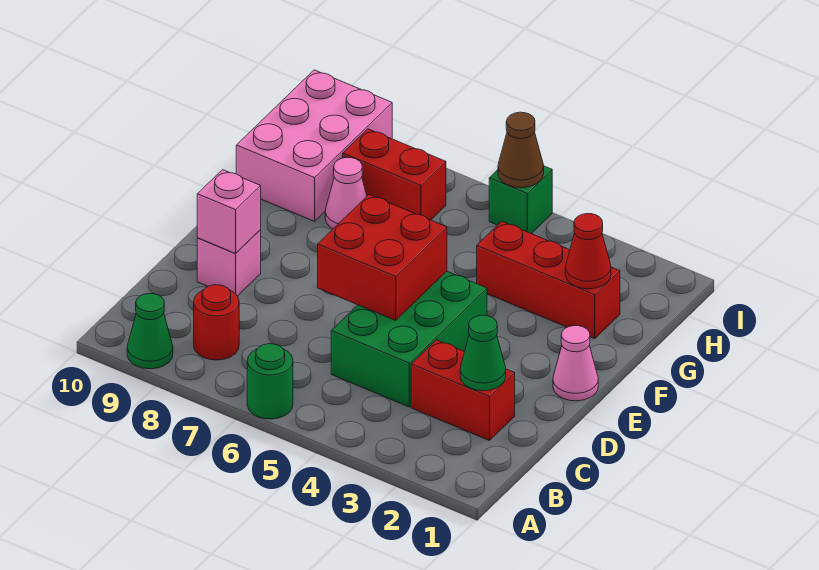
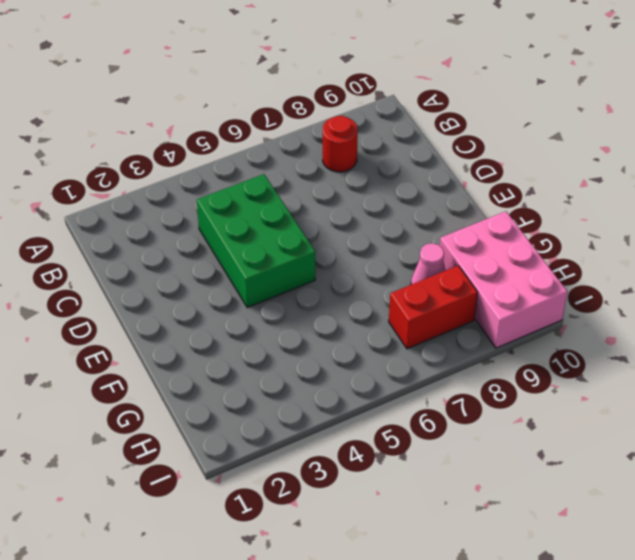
none -> green round brick A6 level 1
none -> green cone A9 level 1
none -> red brick C2:C3 level 1

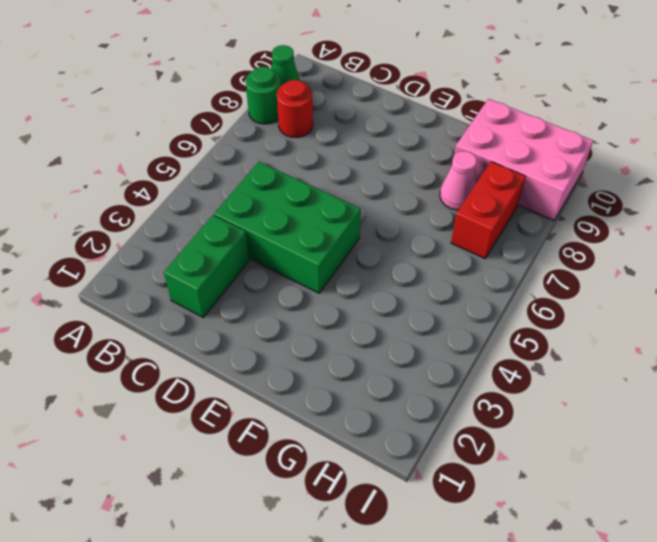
green round brick A8 level 1 -> green round brick A6 level 1
green brick C2:C3 level 1 -> red brick C2:C3 level 1
none -> pink brick D9 level 1
none -> pink cone E1 level 1
none -> red brick G2:G4 level 1

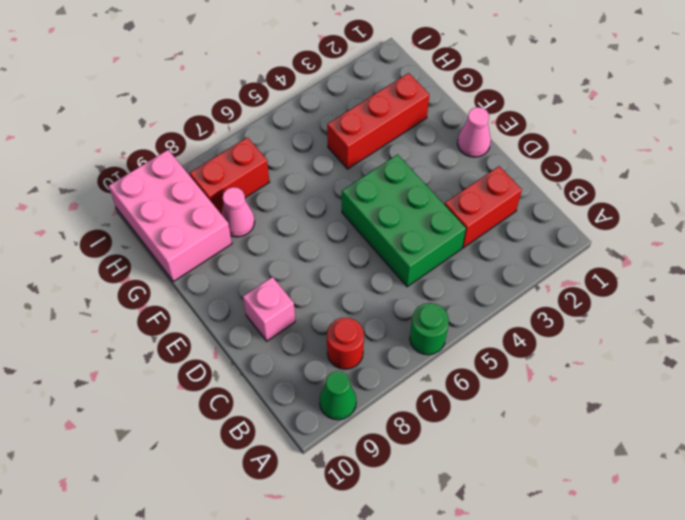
none -> green brick I5 level 1
none -> green cone C2 level 2
none -> red brick D5:E6 level 2

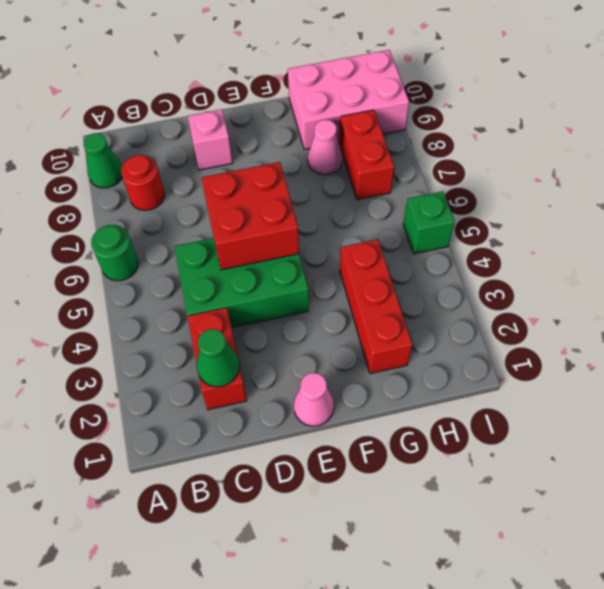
none -> pink brick D9 level 2
none -> red cone G2 level 2
none -> brown cone I5 level 2

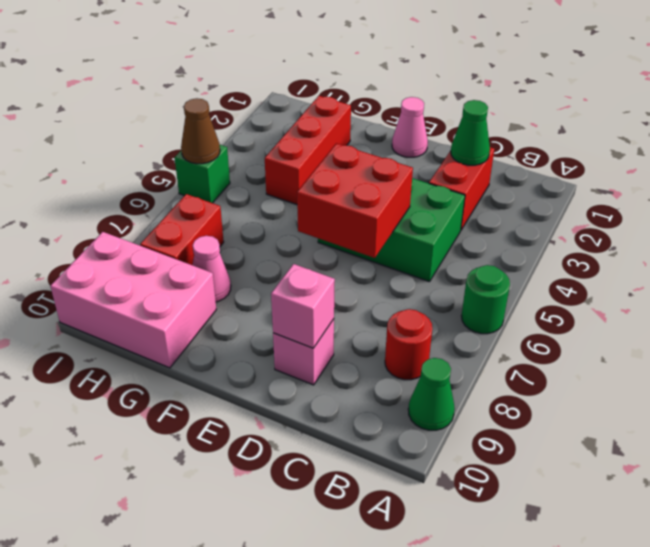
none -> red cone G2 level 2

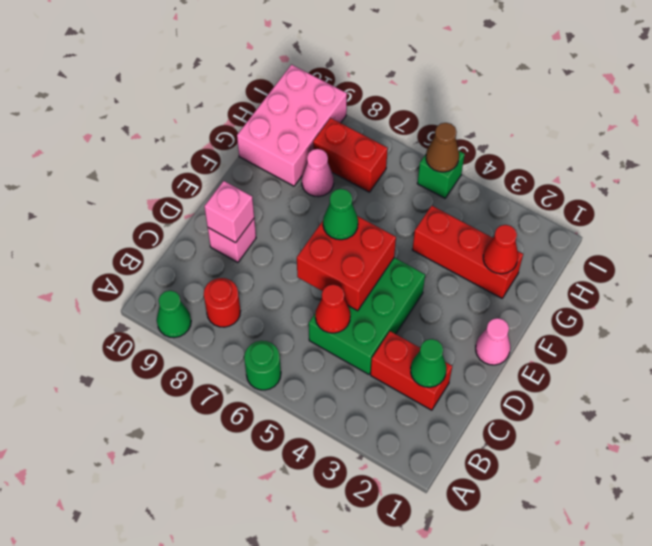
red cone C5 level 2 -> none
green cone E6 level 3 -> none

